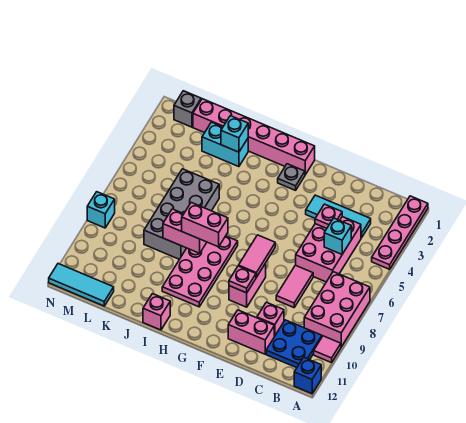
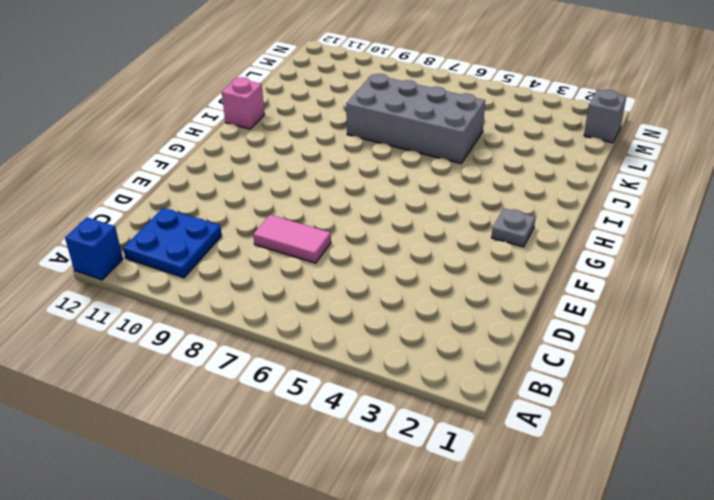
none -> pink plate A1:A4 level 1
none -> pink brick A7:B9 level 1
none -> pink tile A10 level 1

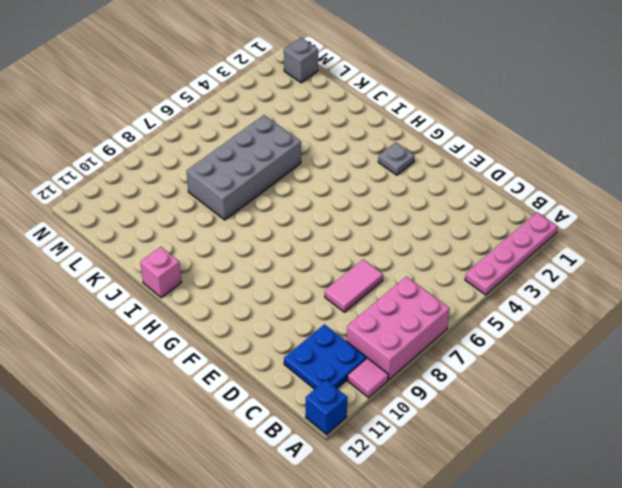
none -> cyan tile C3:E3 level 1
none -> pink brick C4:D6 level 1
none -> pink brick D10 level 1

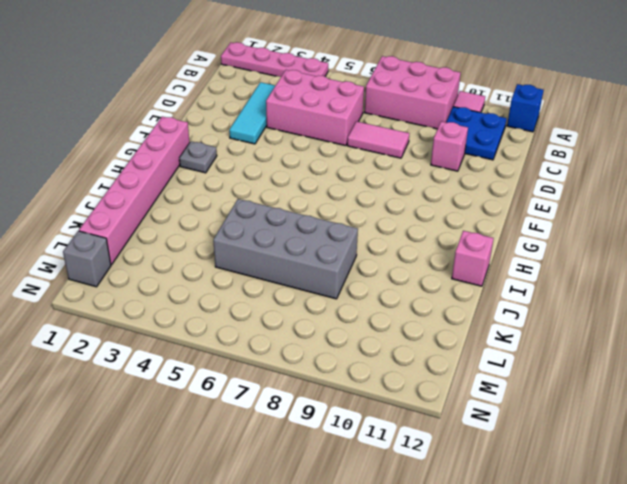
none -> pink brick D11:E11 level 1
none -> pink brick F8:F9 level 1
none -> pink plate H7:I10 level 1

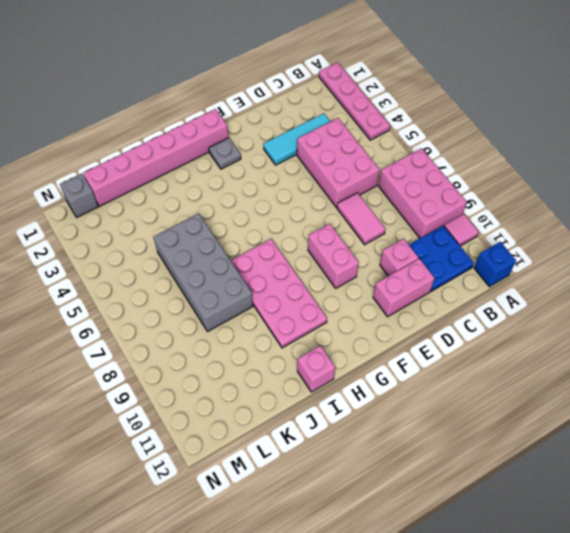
none -> cyan brick J2:K2 level 1
none -> cyan tile L12:N12 level 1
none -> cyan brick N8 level 1

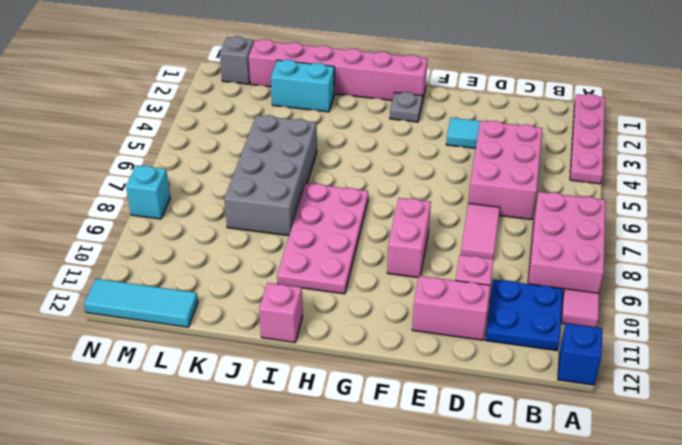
none -> cyan brick C5 level 2
none -> pink plate D4 level 2
none -> pink tile F7:F8 level 2

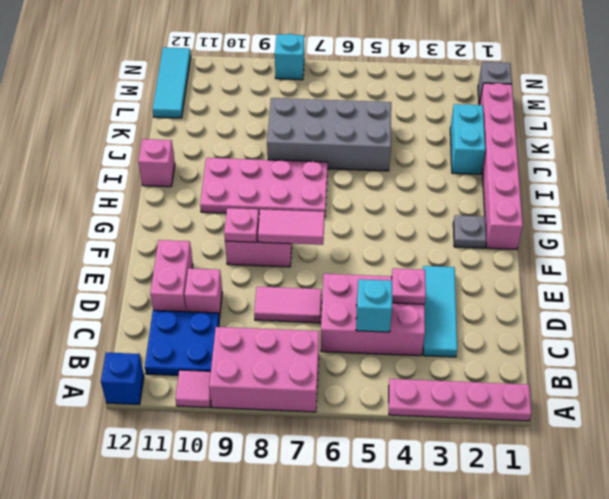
none -> pink brick I8:J8 level 2
none -> cyan brick J2 level 2
none -> pink brick H8:I8 level 3

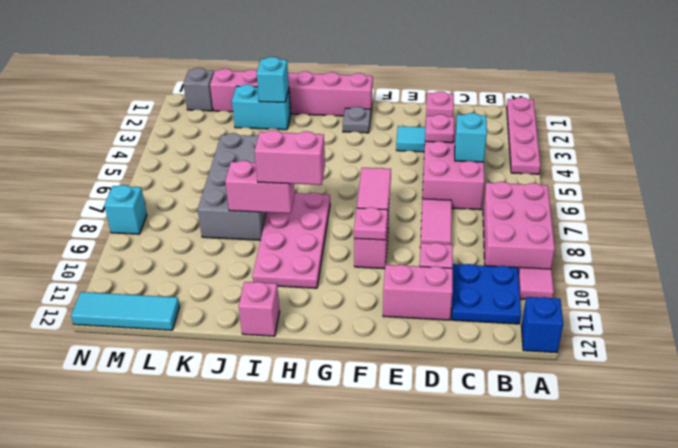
pink brick D2 level 1 -> none

